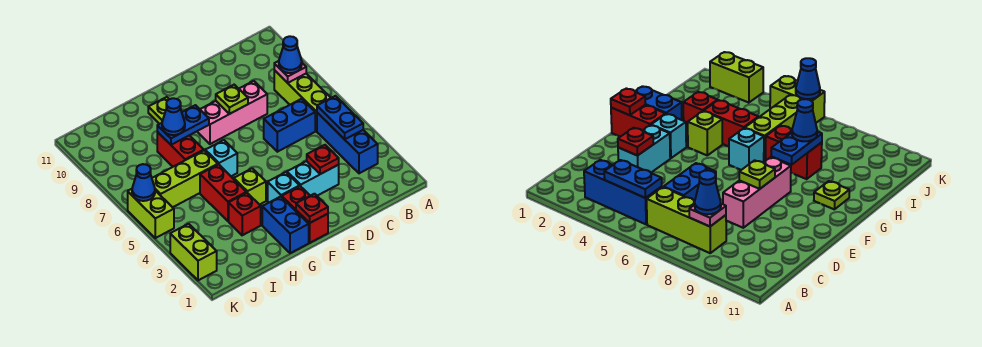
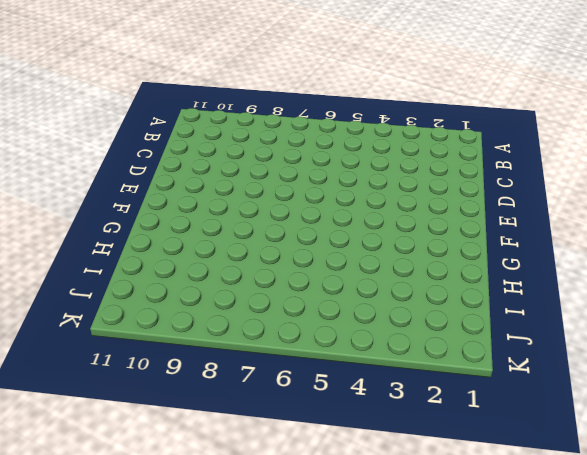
none -> blue brick B3:B5 level 1
none -> lime brick B6:B8 level 1
none -> blue brick C6:D6 level 1

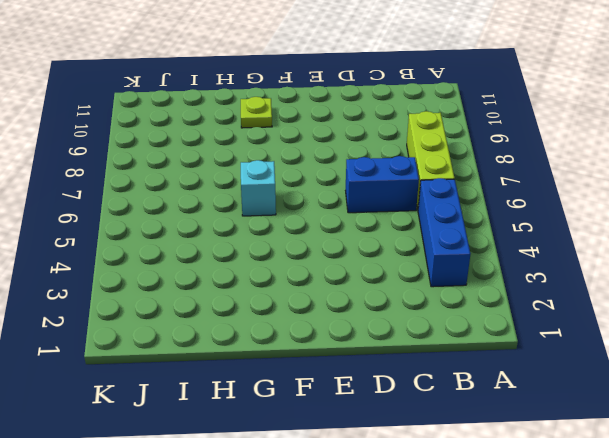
none -> cyan brick D3:E3 level 1
none -> pink brick D8:F8 level 1
none -> red brick F1:F2 level 1

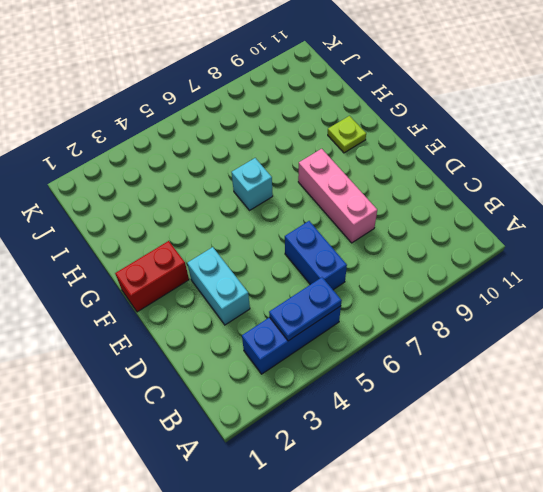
none -> lime brick B6:B8 level 1
none -> cyan brick F3 level 1
none -> blue brick G1:G2 level 1

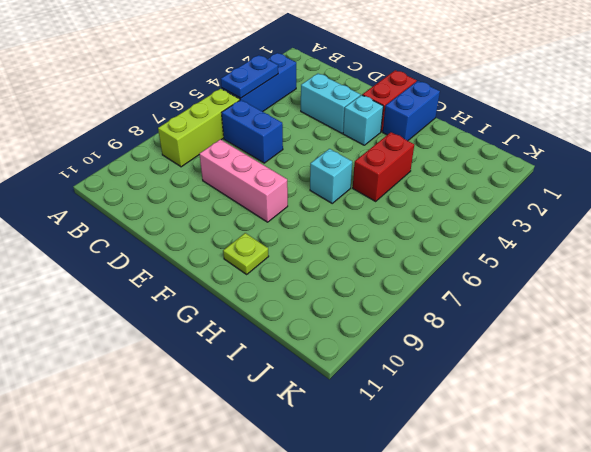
none -> lime brick G4 level 1
none -> red brick H3 level 1
none -> lime brick H6:J6 level 1

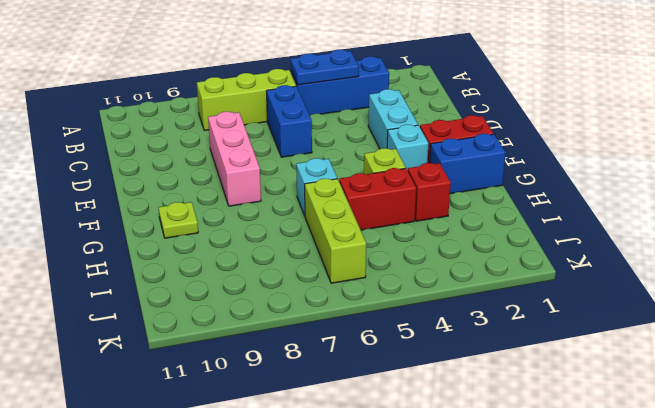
none -> red brick H7:H8 level 1
none -> lime brick K2:K3 level 1
none -> lime brick K5:K6 level 1

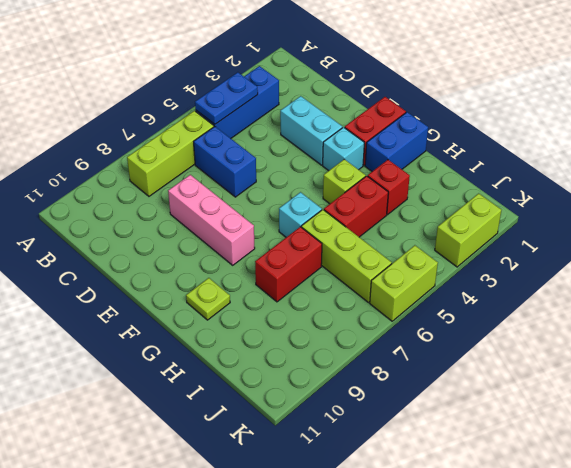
none -> pink plate B8 level 2
none -> red plate D3 level 2
none -> lime plate E8 level 2

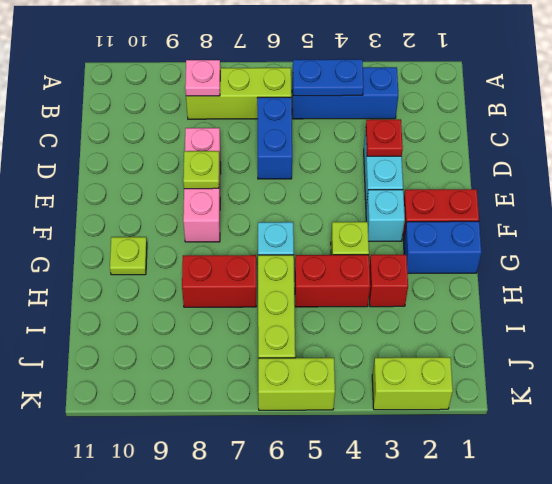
none -> red plate F1 level 2
none -> blue plate G8:H8 level 2
none -> blue cone K6 level 2

